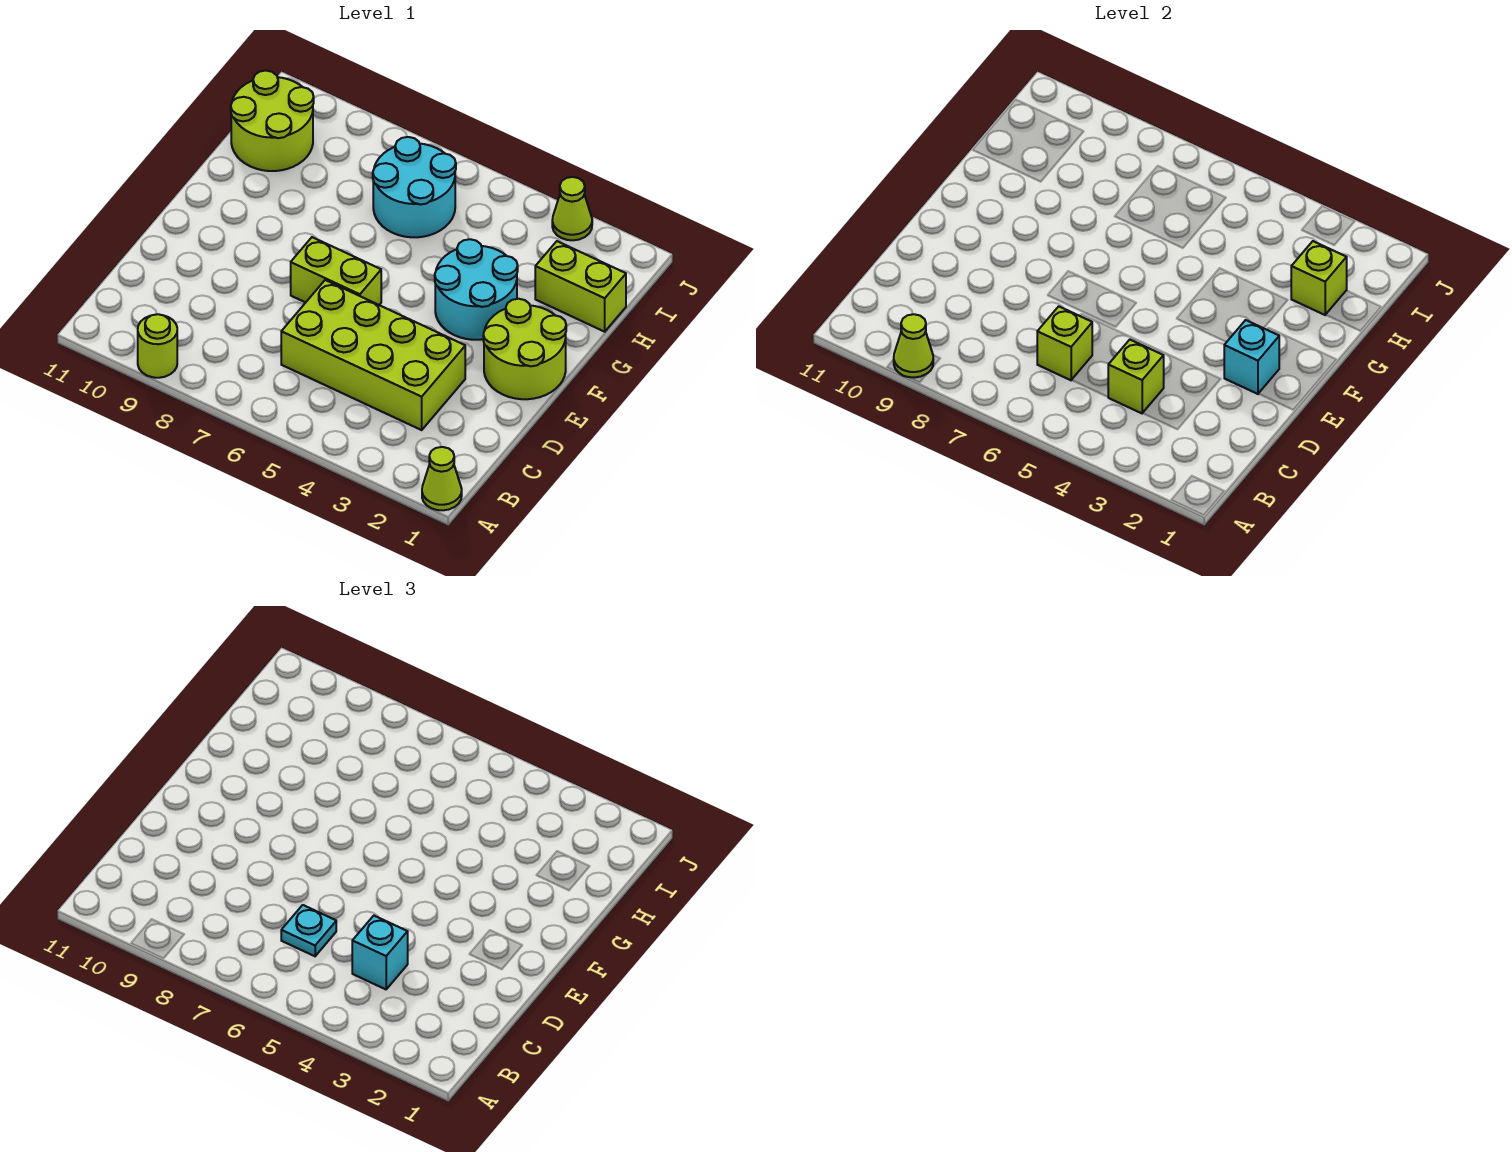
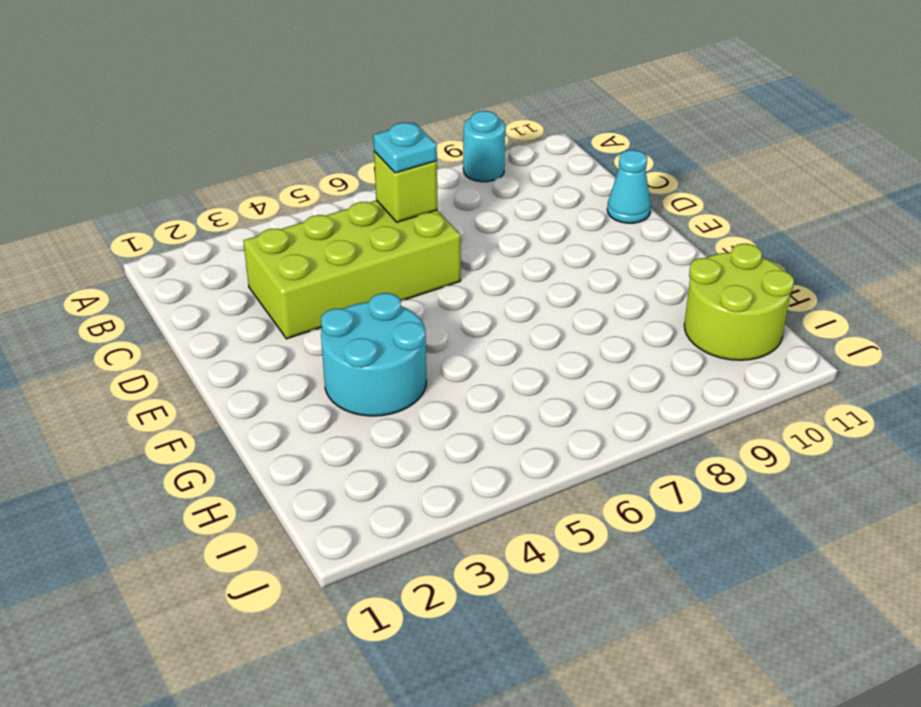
cyan round brick A9 level 1 -> lime round brick A9 level 1
cyan cone D11 level 1 -> none
none -> lime cone A1 level 1
none -> lime round brick E1:F2 level 1
none -> lime brick E6:E7 level 1

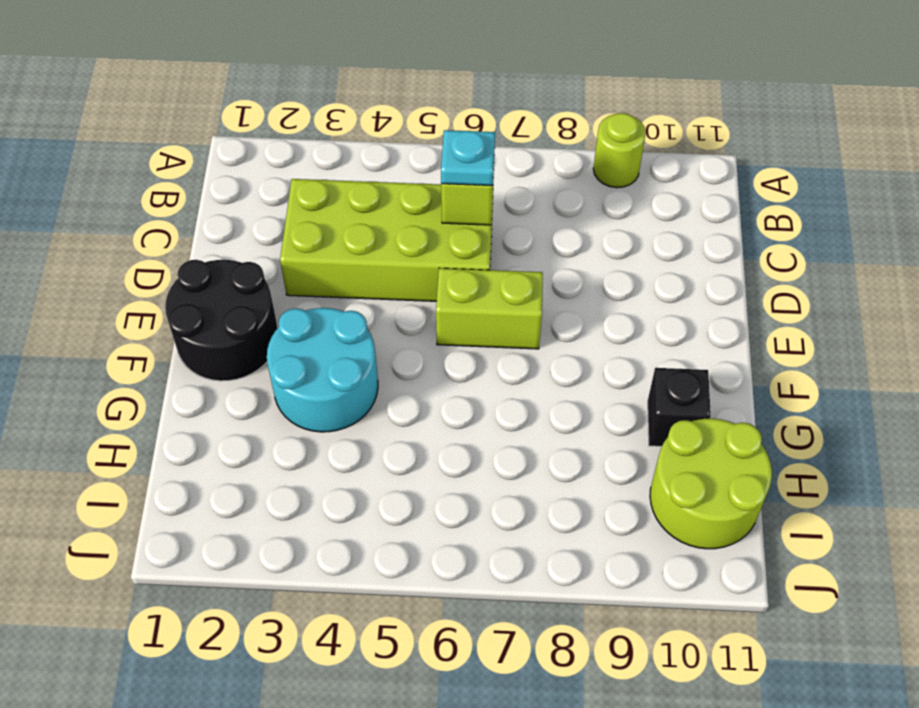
black round brick E1:F2 level 1 -> lime round brick E1:F2 level 1
black brick G10 level 1 -> none
none -> lime cone A1 level 1
none -> lime brick H1:H2 level 1
none -> cyan round brick H6:I7 level 1

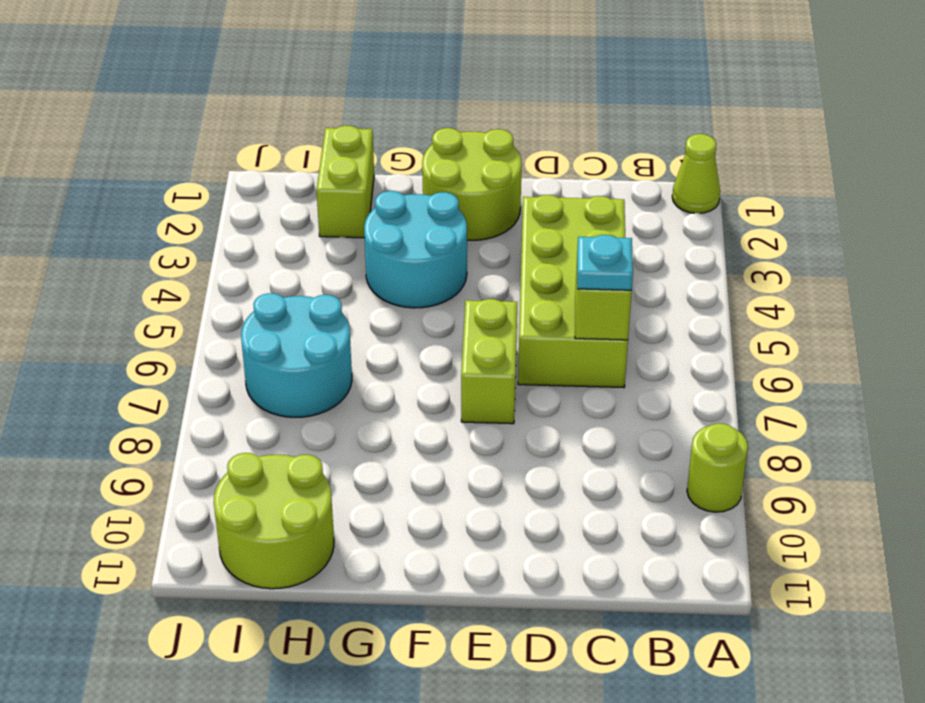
none -> lime cone J3 level 1
none -> lime cone A9 level 2
none -> lime brick C4 level 2

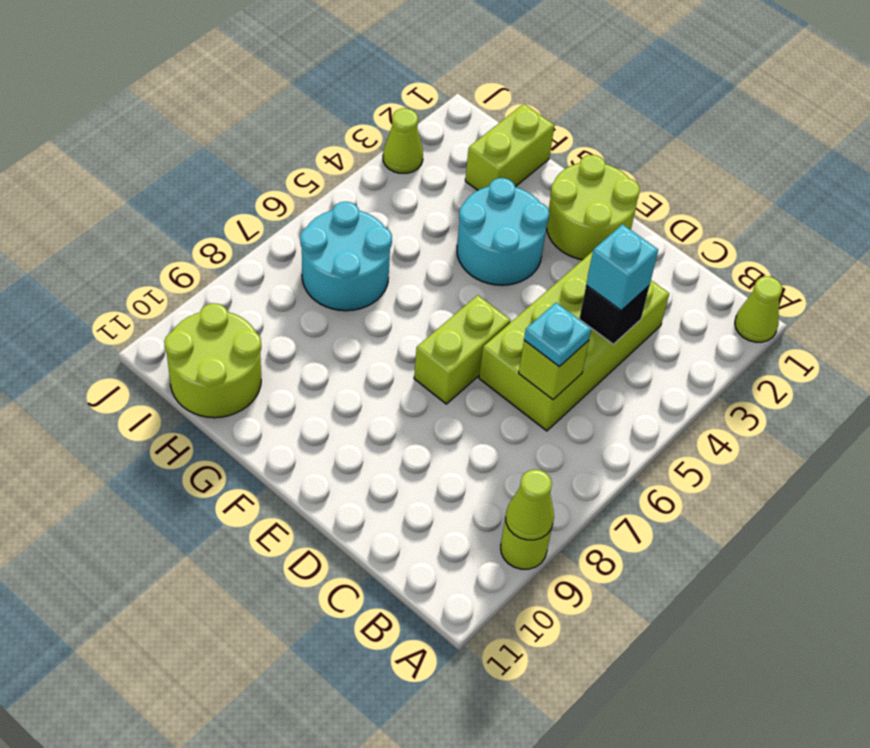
black brick C4 level 2 -> lime brick C4 level 2
none -> cyan brick E2 level 2
none -> lime brick H2 level 2

